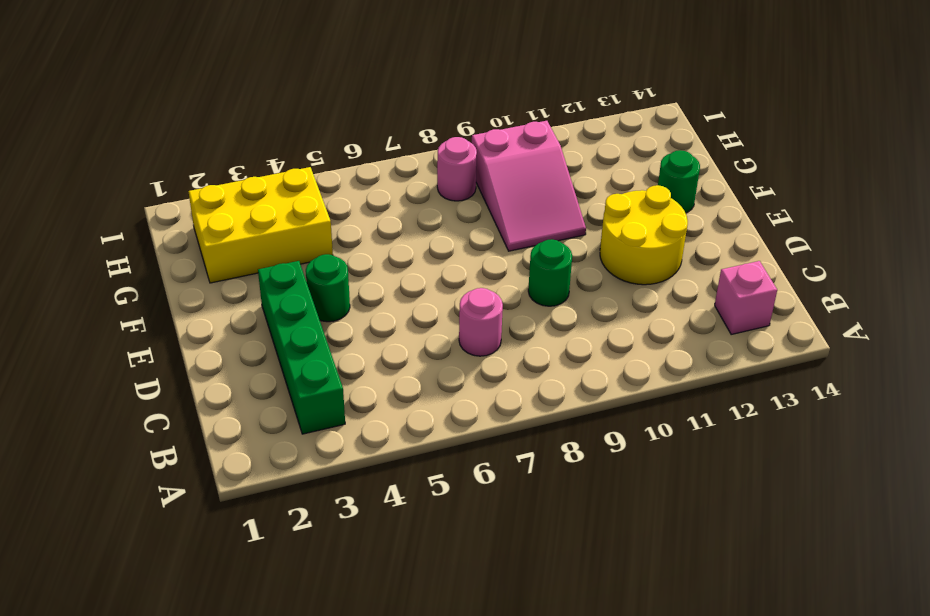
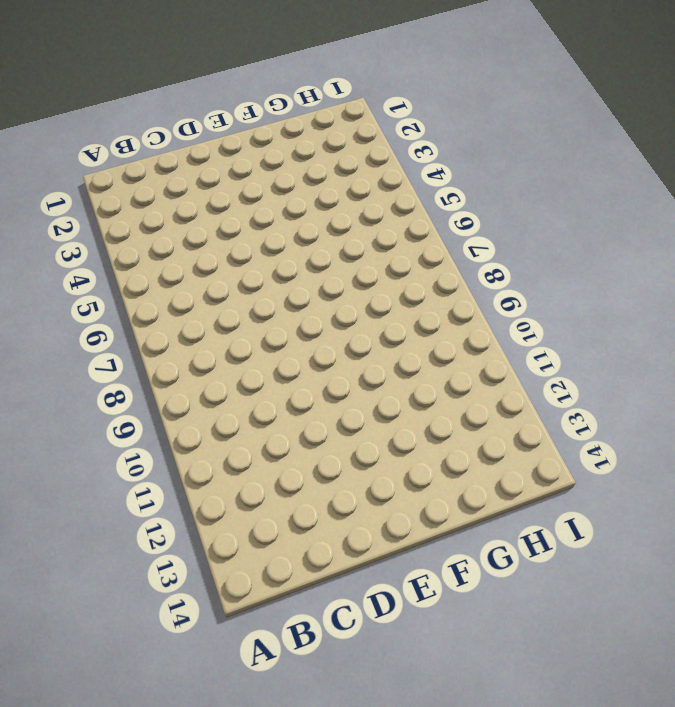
none -> green brick B3:E3 level 1
none -> pink brick B13 level 1

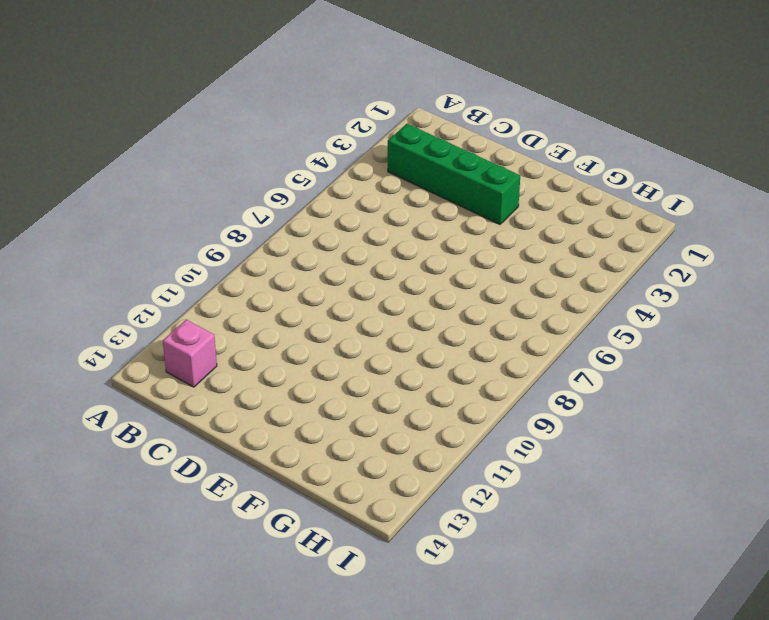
none -> pink round brick C7 level 1
none -> green round brick D9 level 1

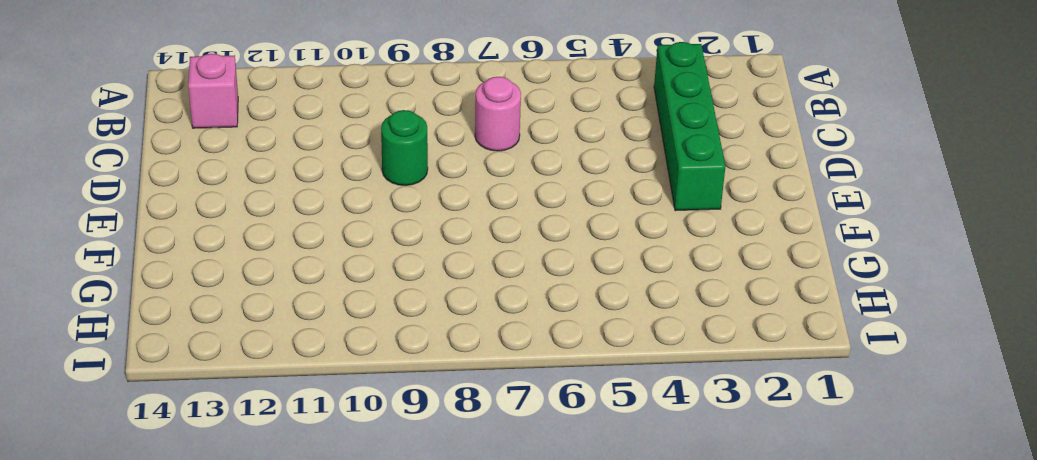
none -> yellow round brick D11:E12 level 1
none -> green round brick E4 level 1

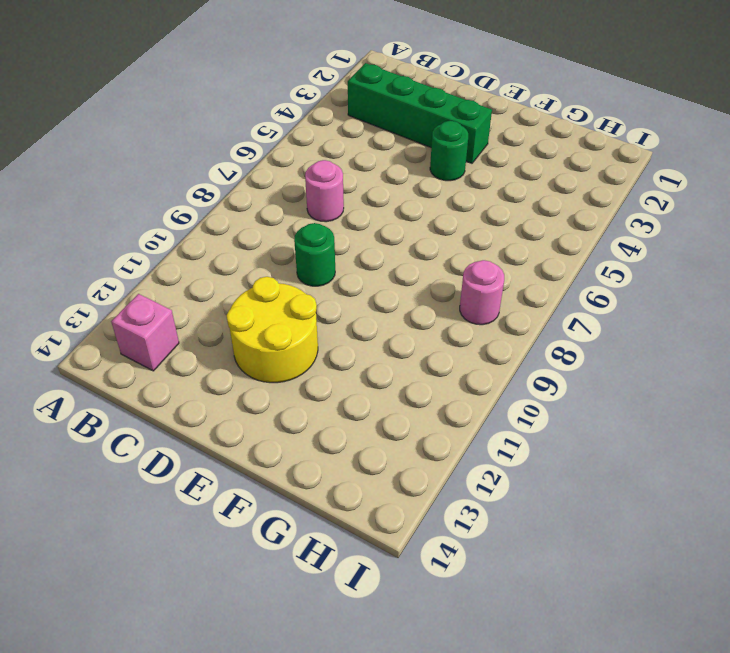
none -> pink slope F9:H10 level 1 top H
none -> green round brick F13 level 1

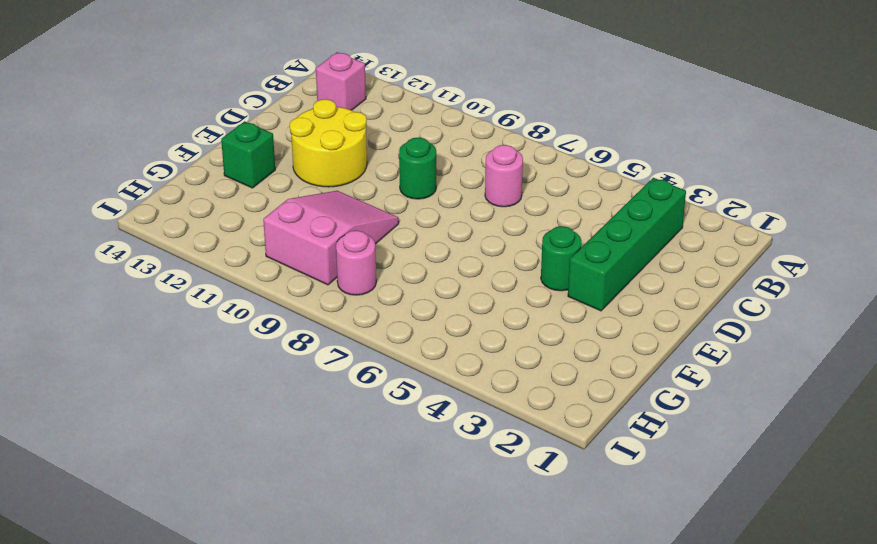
green brick F13 level 1 -> green round brick F13 level 1
none -> yellow brick G2:H4 level 1

